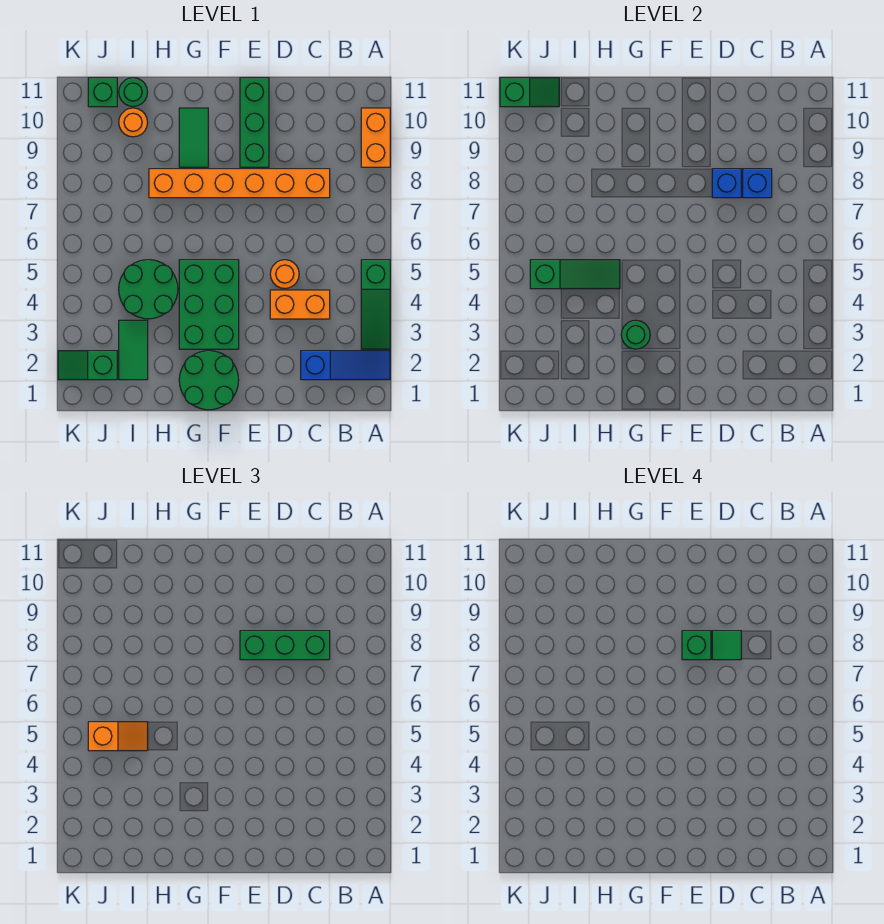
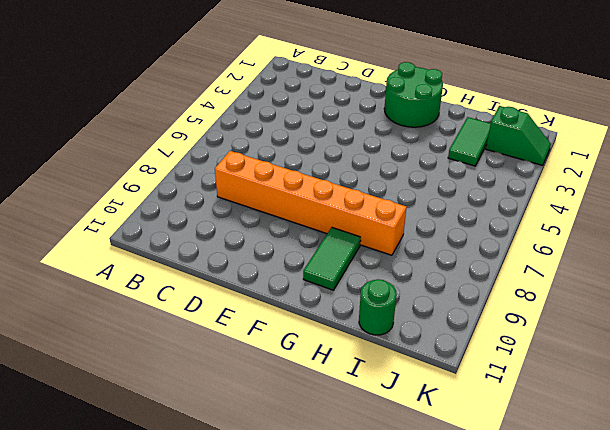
none -> blue slope A2:C2 level 1 top C
none -> green slope A3:A5 level 1 top 5
none -> orange brick A9:A10 level 1

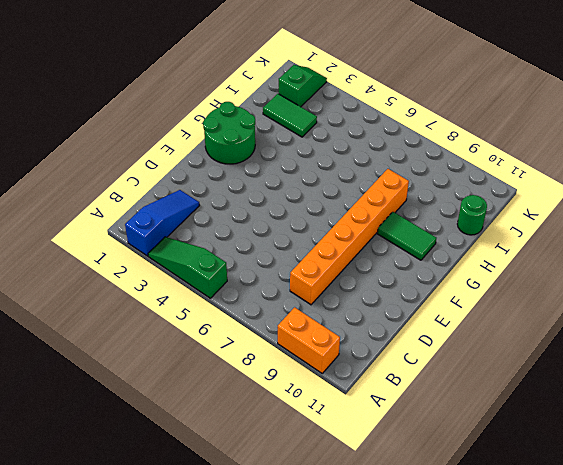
blue slope A2:C2 level 1 top A -> blue slope A2:C2 level 1 top C
none -> orange brick C4:D4 level 1
none -> orange round brick D5 level 1
none -> green brick E9:E11 level 1

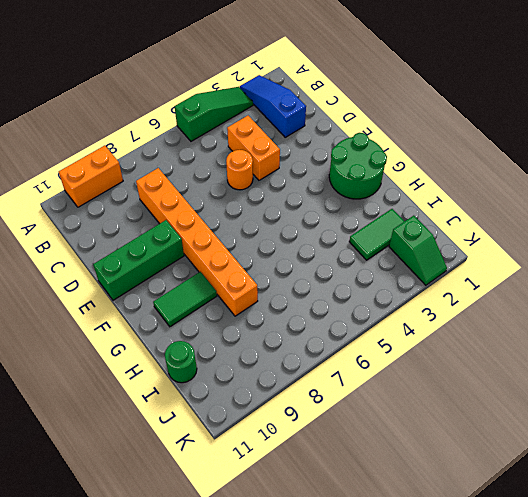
none -> green brick F3:G5 level 1
none -> green round brick H4:I5 level 1
none -> orange round brick I10 level 1

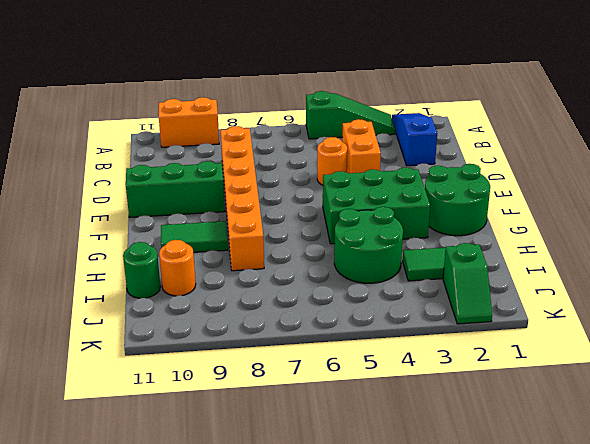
none -> green brick J11 level 1
none -> blue brick C8 level 2
none -> blue brick D8 level 2

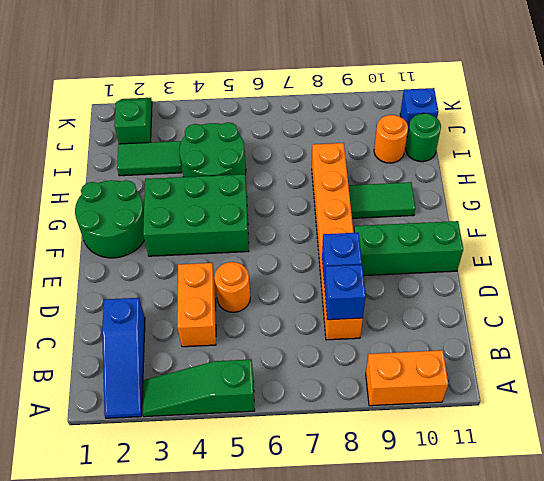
blue brick J11 level 1 -> green brick J11 level 1
none -> green round brick G3 level 2
none -> green slope H5:J5 level 2 top J
none -> green slope J11:K11 level 2 top K

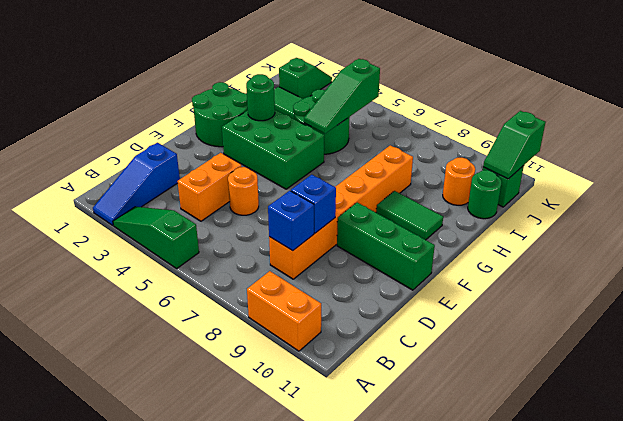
none -> green brick C8:E8 level 3
none -> orange slope I5:J5 level 3 top J
none -> green tile D8 level 4

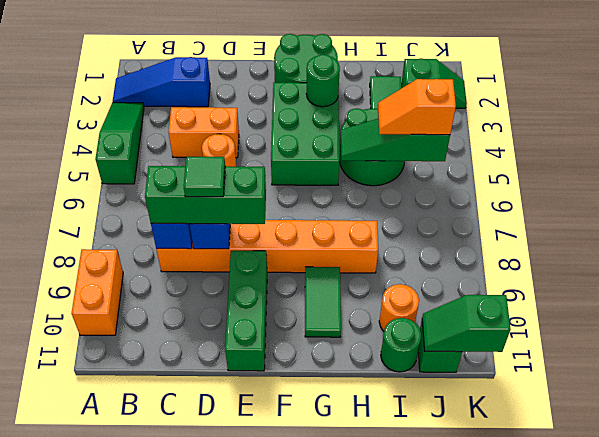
none -> green brick E8 level 4

